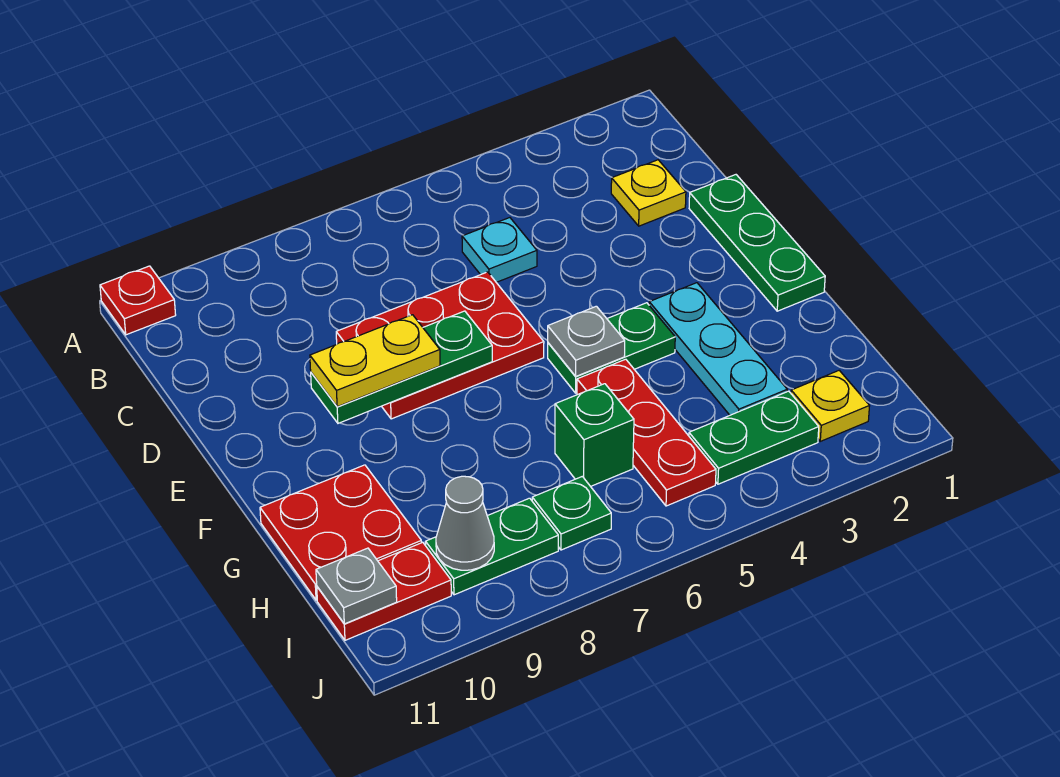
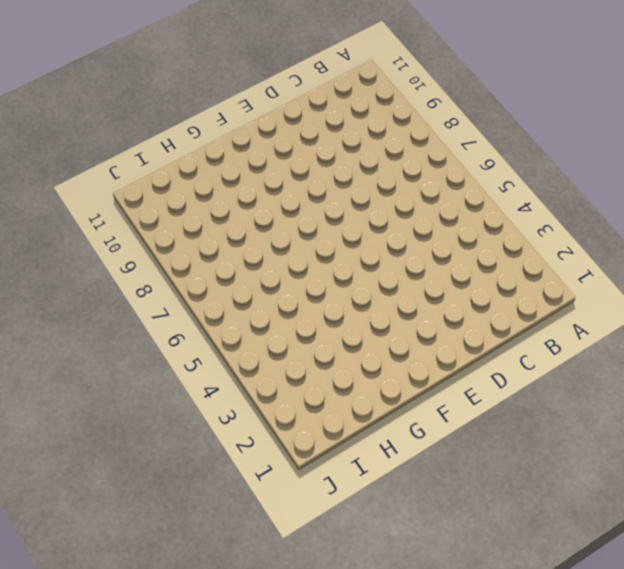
none -> red plate A11 level 1
none -> yellow plate C2 level 1
none -> cyan plate C5 level 1

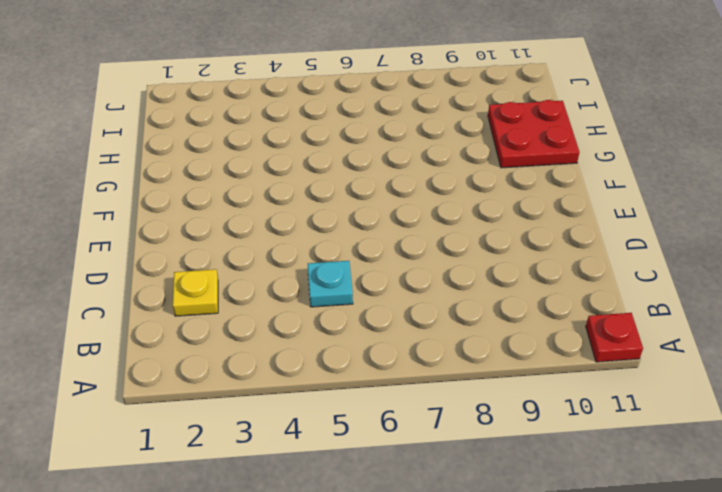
none -> green plate D1:F1 level 1
none -> red plate D6:E8 level 1
none -> cyan plate F3:H3 level 1

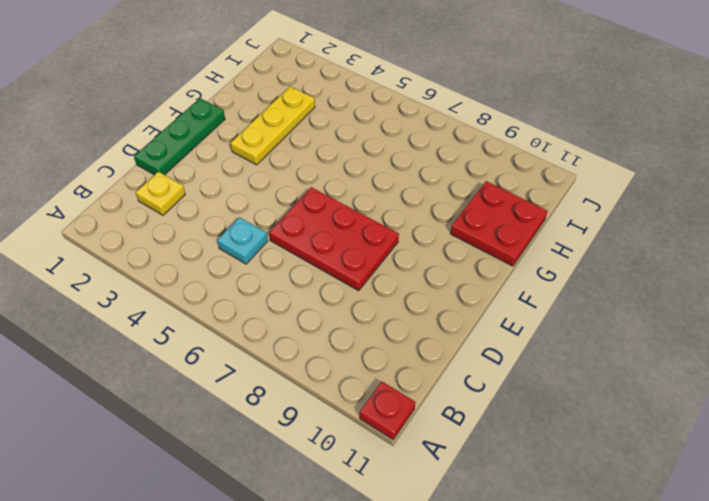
yellow plate F3:H3 level 1 -> cyan plate F3:H3 level 1
none -> green plate F4:F5 level 1
none -> red plate G5:I5 level 1
none -> green brick H6 level 1

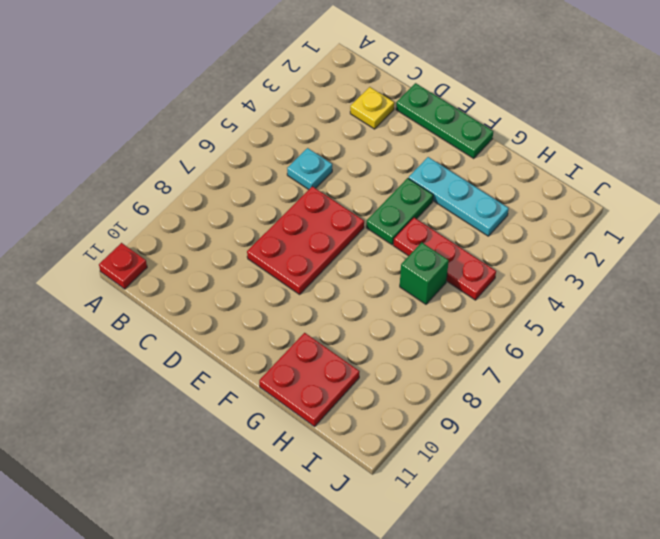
none -> yellow plate I2 level 1
none -> green plate I3:I4 level 1
none -> green plate I7 level 1

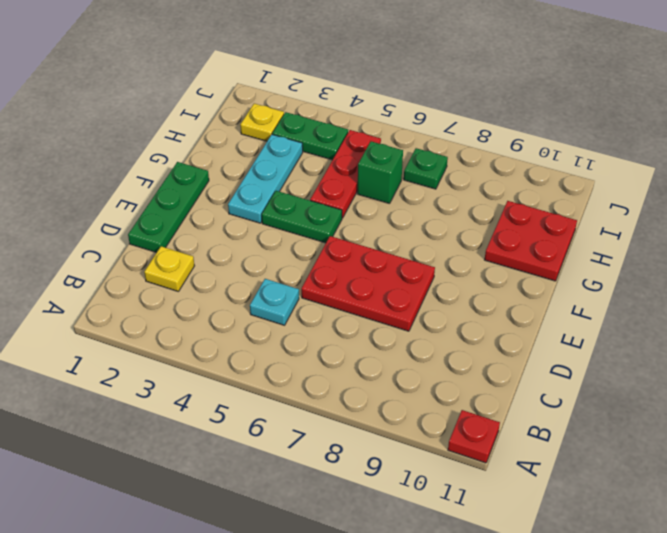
none -> green plate I8:I9 level 1
none -> red plate I10:I11 level 1
none -> green plate E7:E9 level 2

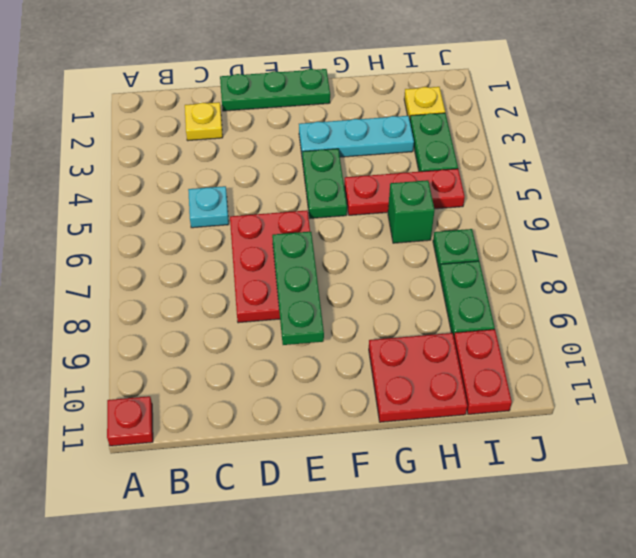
none -> grey plate F5 level 2
none -> grey cone I9 level 2
none -> grey plate I11 level 2

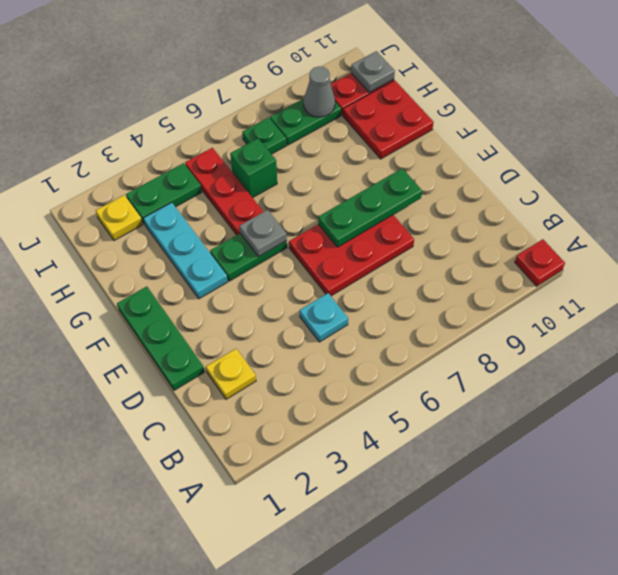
none -> yellow plate E8:E9 level 3

